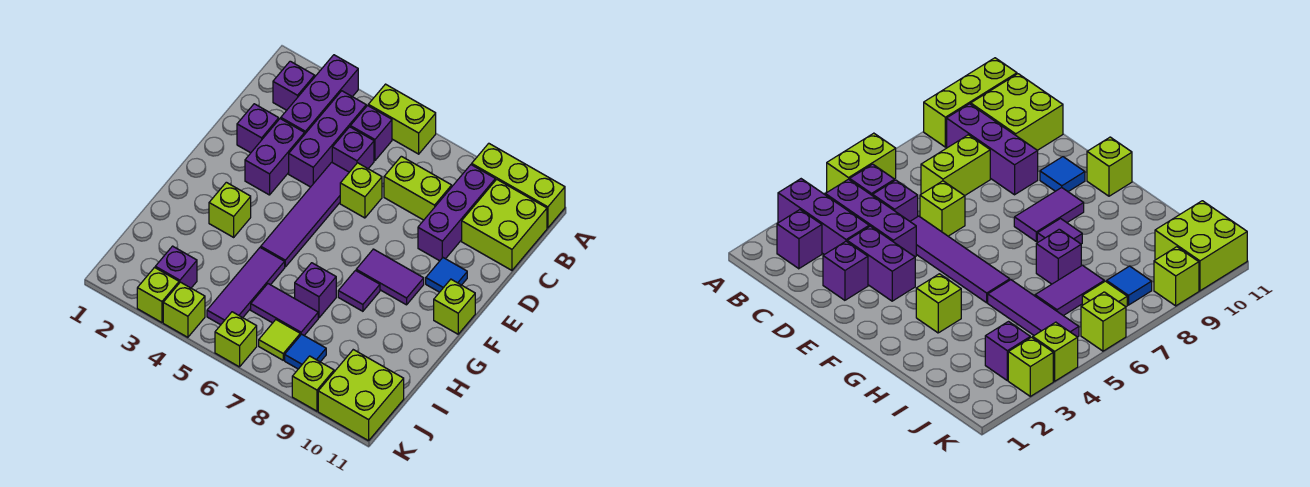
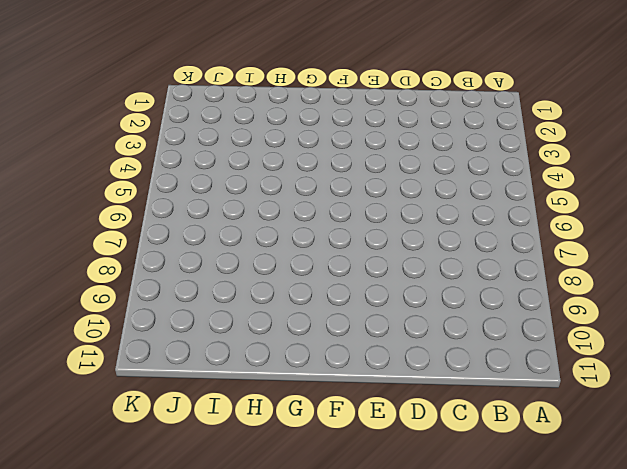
none -> purple brick A3:C3 level 1
none -> lime brick A5:A6 level 1
none -> lime brick A9:A11 level 1
none -> purple brick B2 level 1

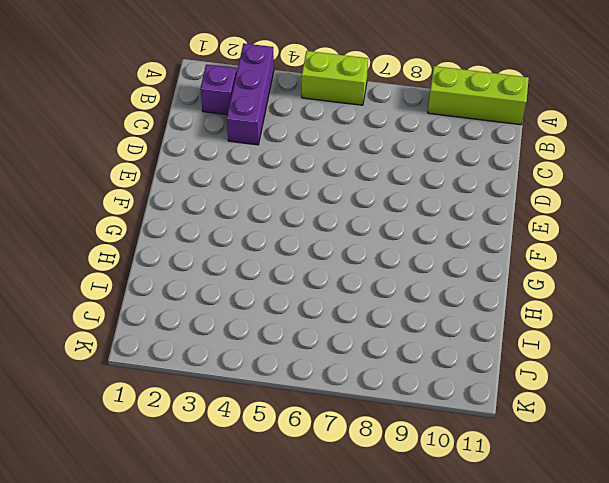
none -> purple brick B4:D4 level 1
none -> purple brick B5 level 1
none -> purple brick B9:D9 level 1
none -> lime brick B10:C11 level 1

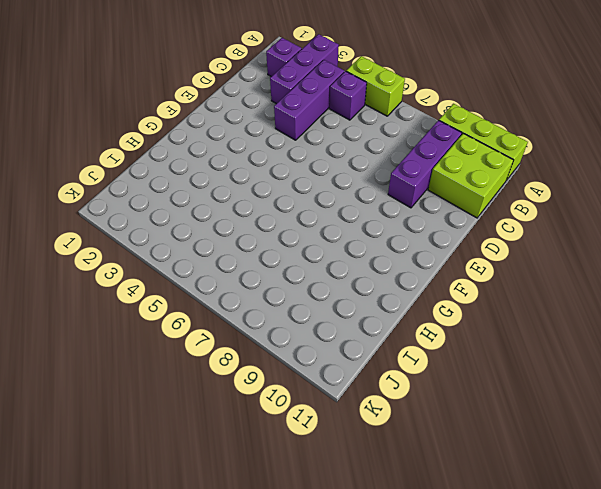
none -> purple brick C5 level 1
none -> lime brick C7:C8 level 1
none -> purple brick D2 level 1
none -> purple brick D3:E3 level 1

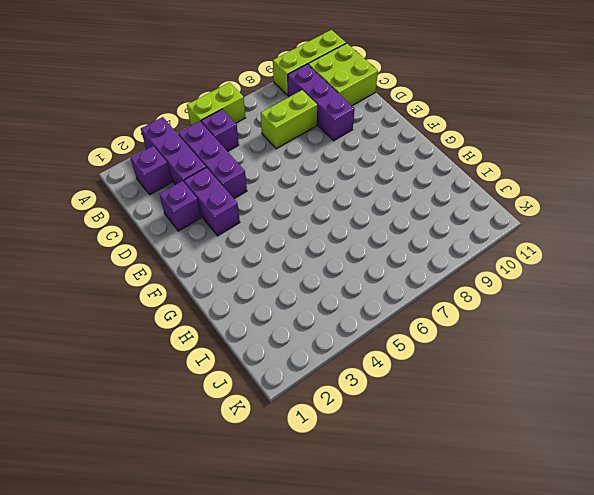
none -> purple brick C5 level 1
none -> purple tile D5:G5 level 1
none -> lime brick D6 level 1
none -> blue tile E10 level 1

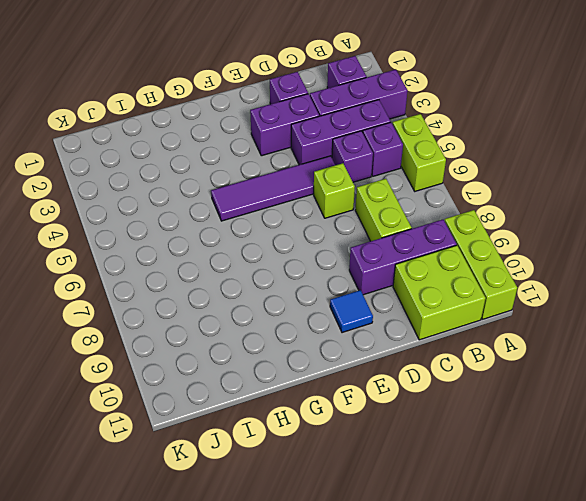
none -> purple tile F8:F9 level 1
none -> lime brick F11 level 1
none -> lime brick G3 level 1
none -> purple tile G8 level 1

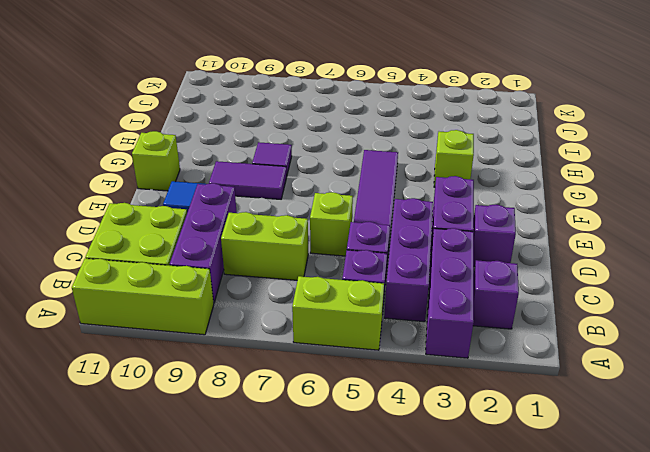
none -> purple tile H5:J5 level 1
none -> purple brick H7 level 1
none -> purple tile I6:I7 level 1
none -> purple brick J3 level 1

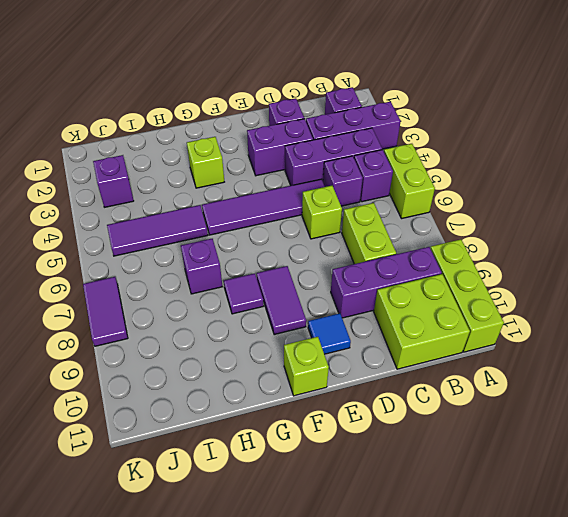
purple tile K7:K8 level 1 -> purple tile I6:I7 level 1
none -> lime tile J7 level 1
none -> blue tile J8 level 1
none -> lime brick J10:K11 level 1
none -> lime brick K3 level 1

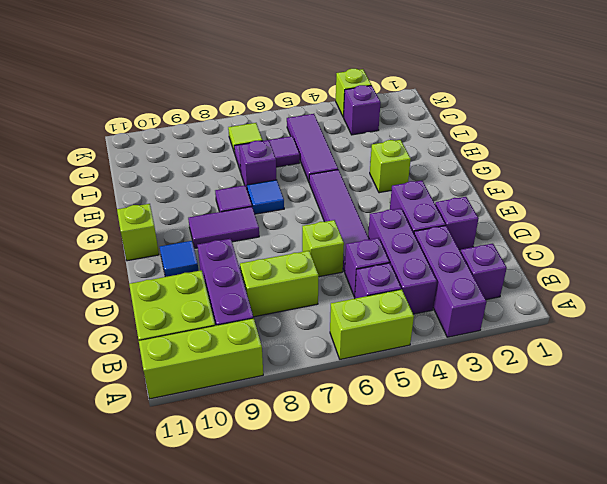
blue tile G7 level 1 -> blue tile J8 level 1
none -> lime brick J10:K11 level 1
none -> lime brick K4 level 1
none -> lime brick K6 level 1
none -> lime brick K9 level 1

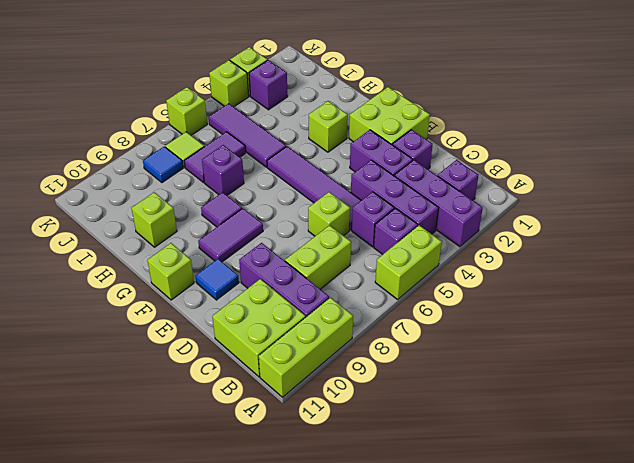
lime brick E1:F2 level 1 -> lime brick J10:K11 level 1
lime brick H10 level 1 -> lime brick K9 level 1

